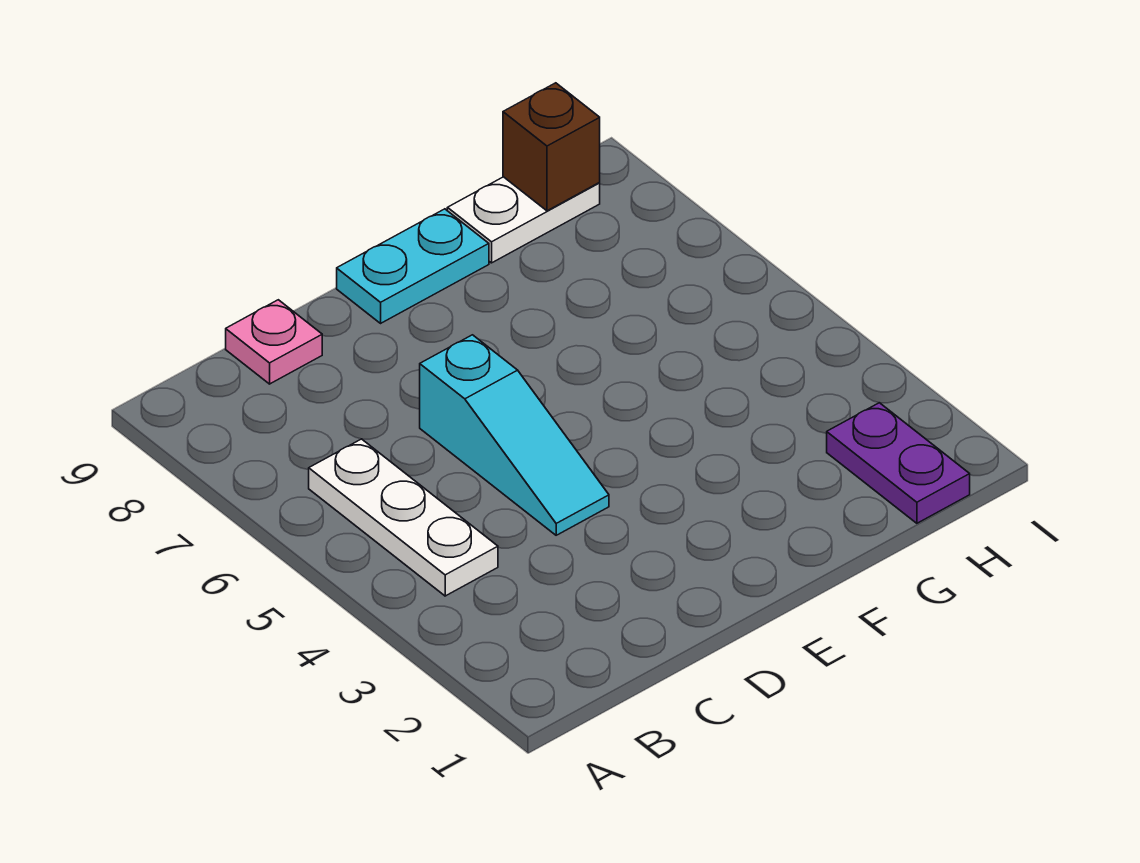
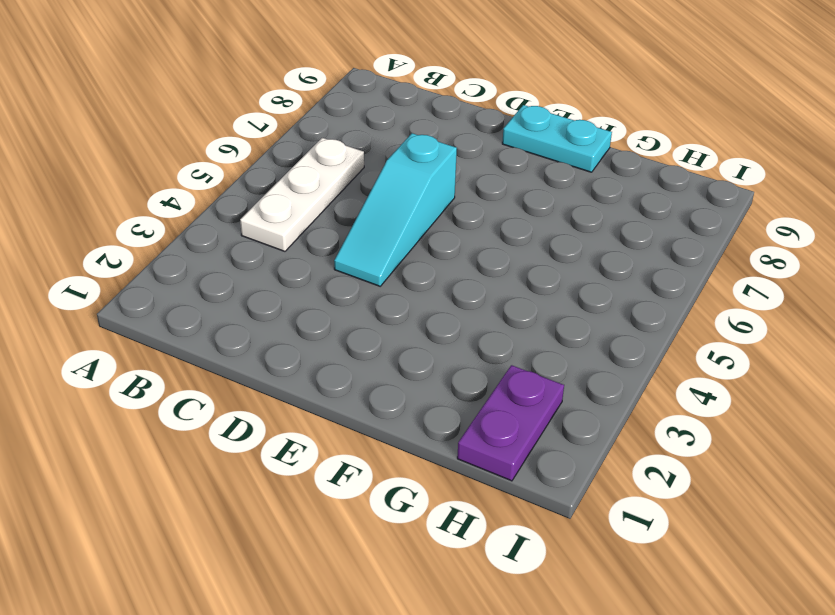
none -> pink plate C9 level 1
none -> white plate G9:H9 level 1

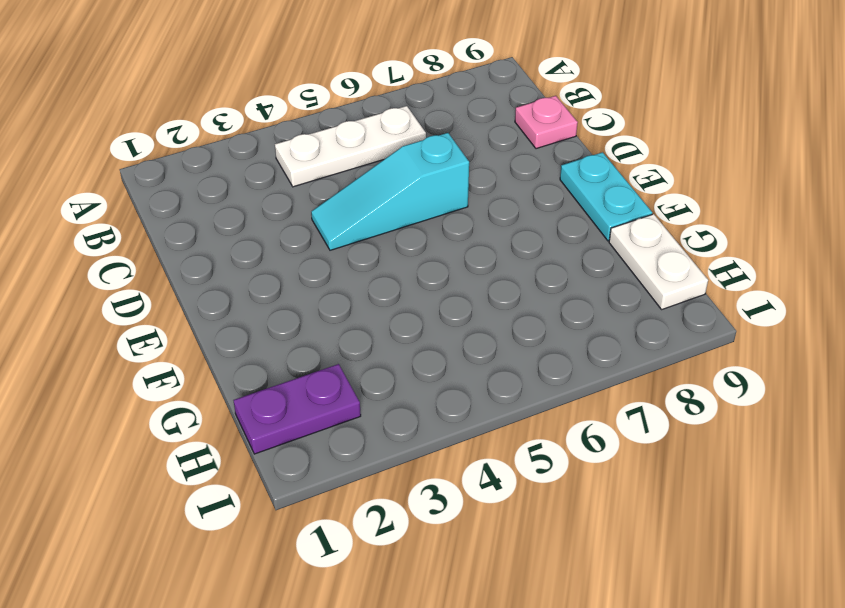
none -> brown brick H9 level 2

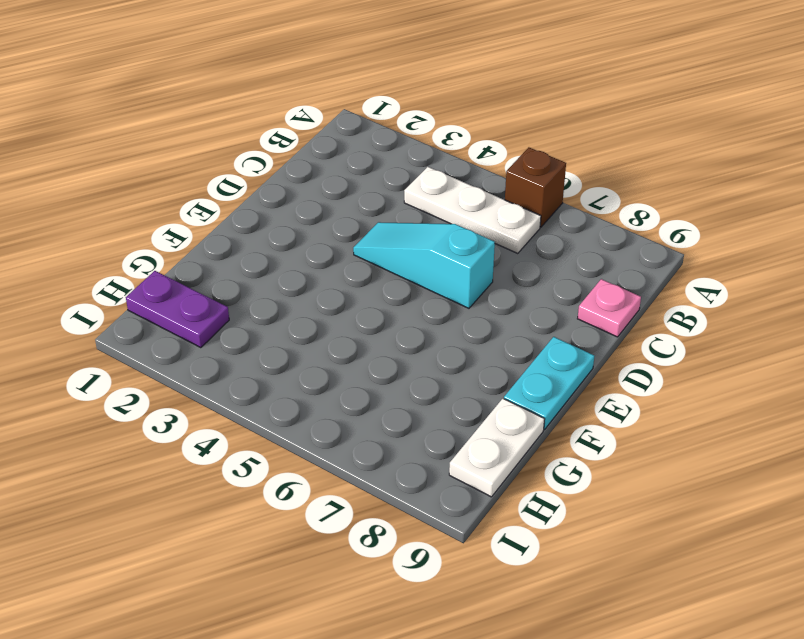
brown brick A6 level 1 -> brown brick H9 level 2

